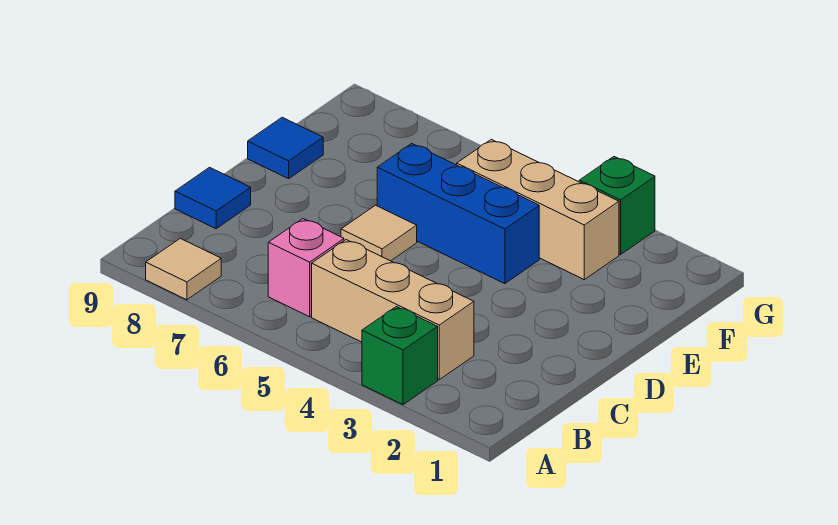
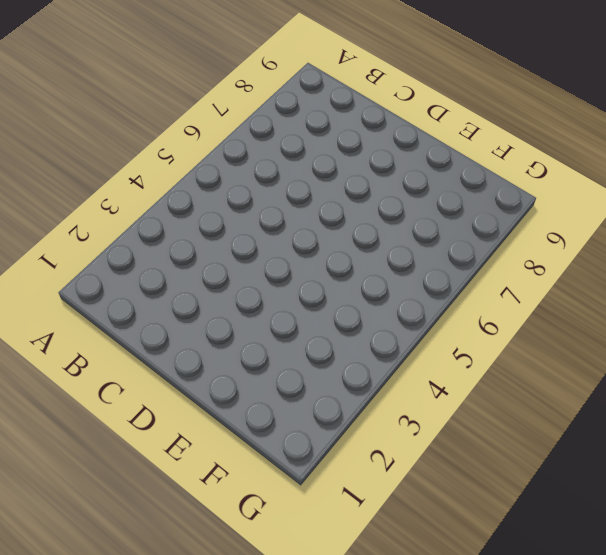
none -> green brick A3 level 1
none -> tan tile A8 level 1

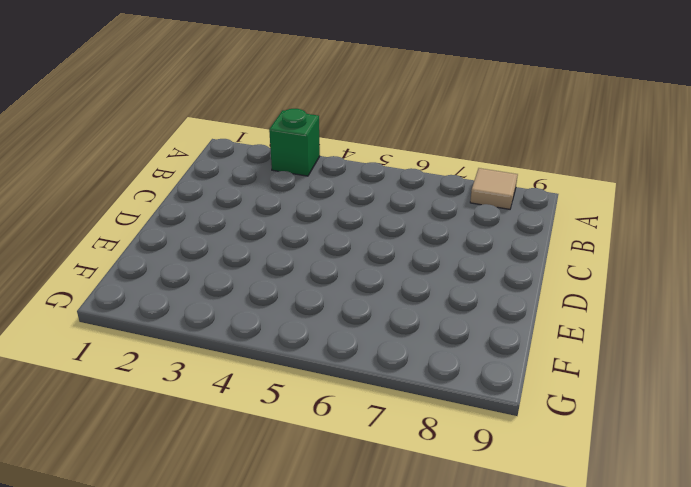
none -> tan brick B3:B5 level 1
none -> pink brick B6 level 1

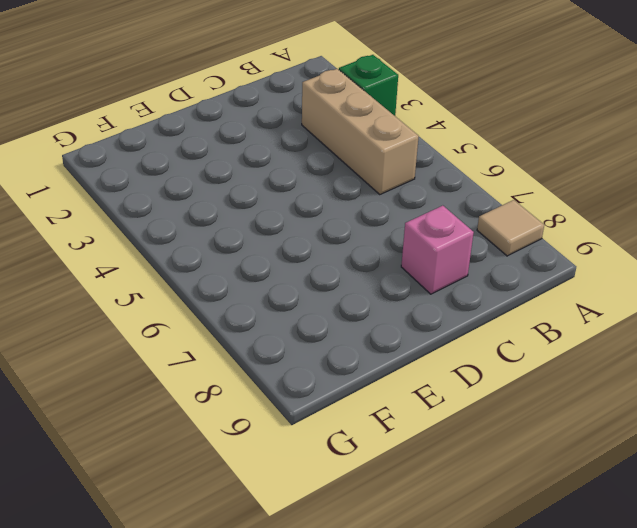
pink brick C8 level 1 -> pink brick B6 level 1
none -> blue tile C9 level 1
none -> tan tile D6 level 1

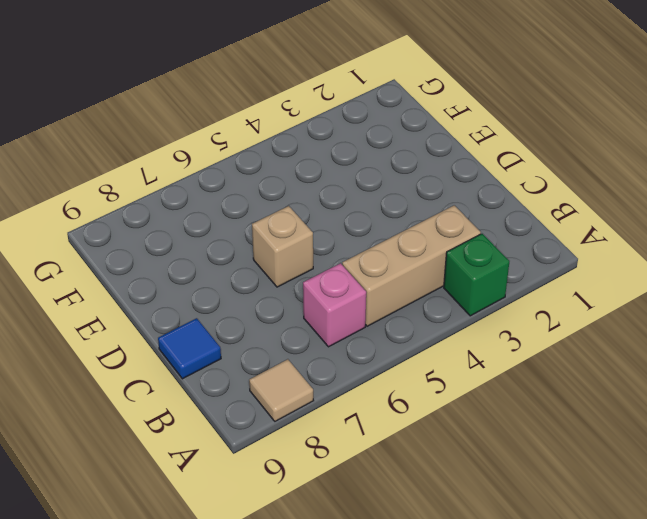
tan brick D6 level 1 -> tan tile D6 level 1
none -> blue brick E4:E6 level 1
none -> blue tile E9 level 1

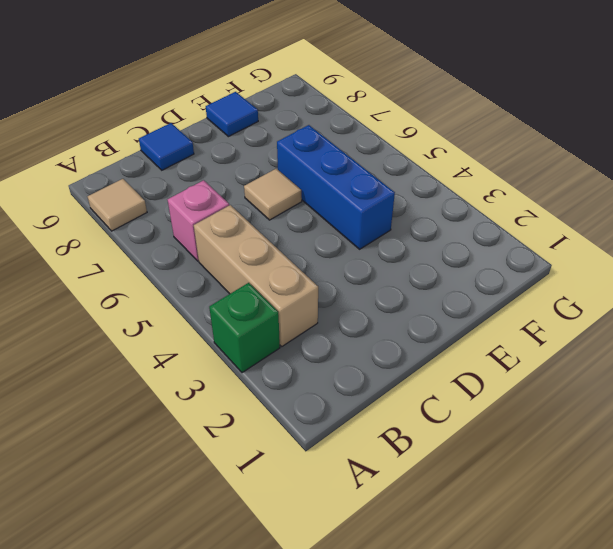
none -> tan brick F3:F5 level 1
none -> green brick G3 level 1

